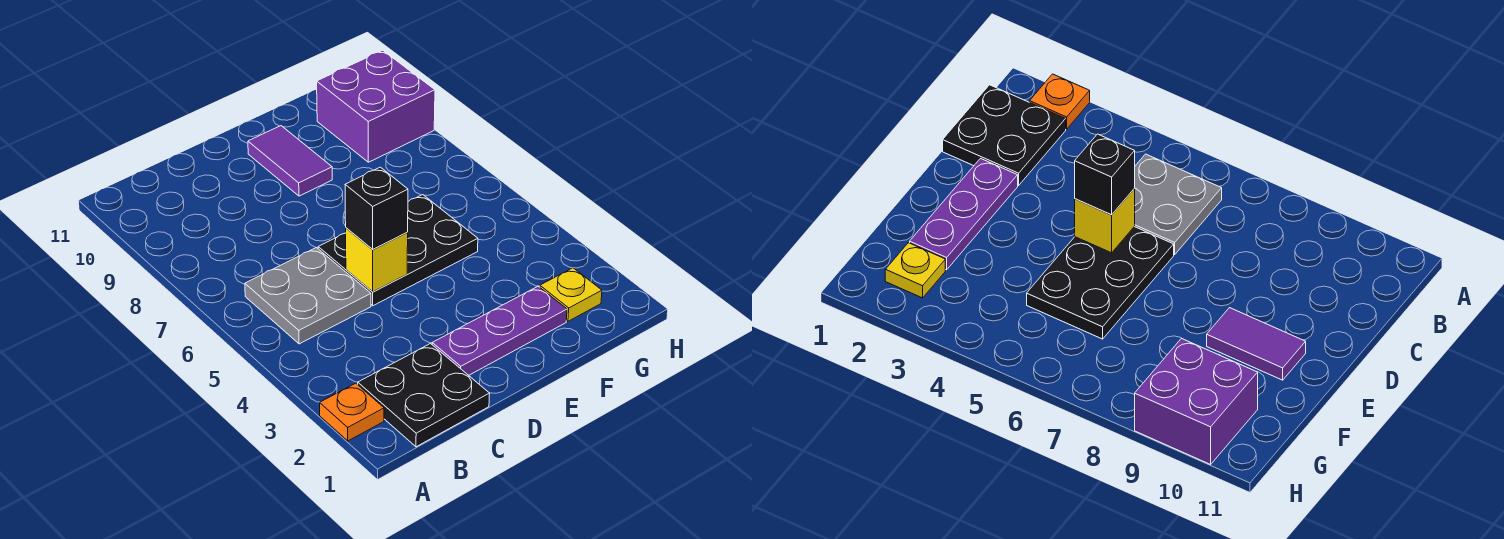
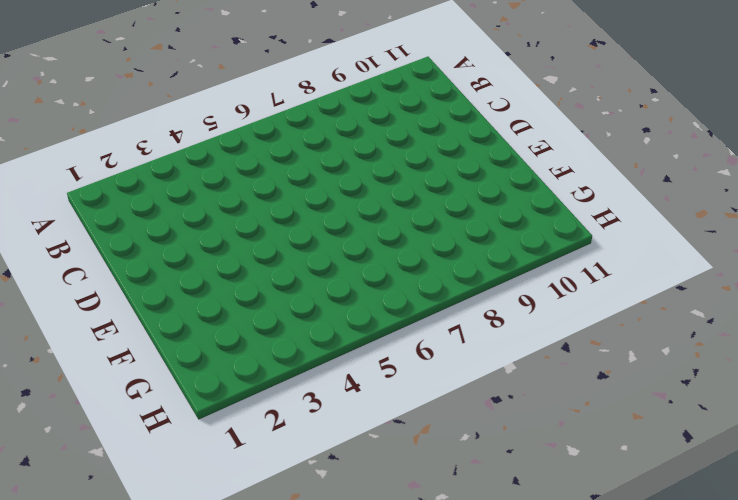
none -> orange plate A2 level 1
none -> black plate B1:C2 level 1

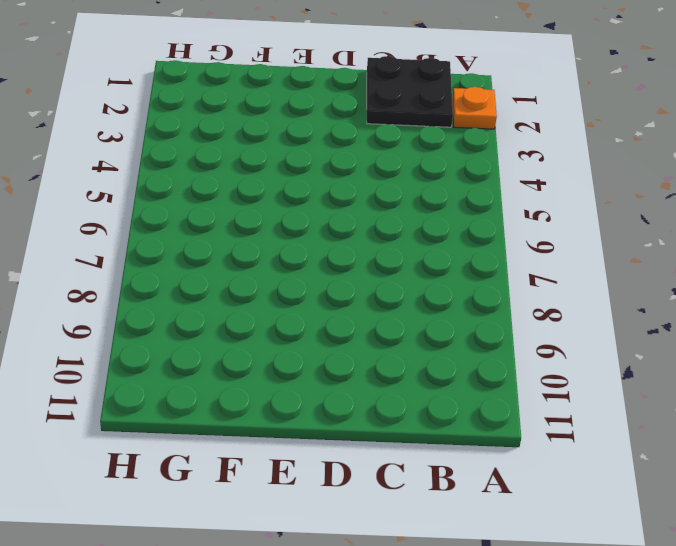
none -> grey plate B5:C6 level 1
none -> purple plate D2:F2 level 1

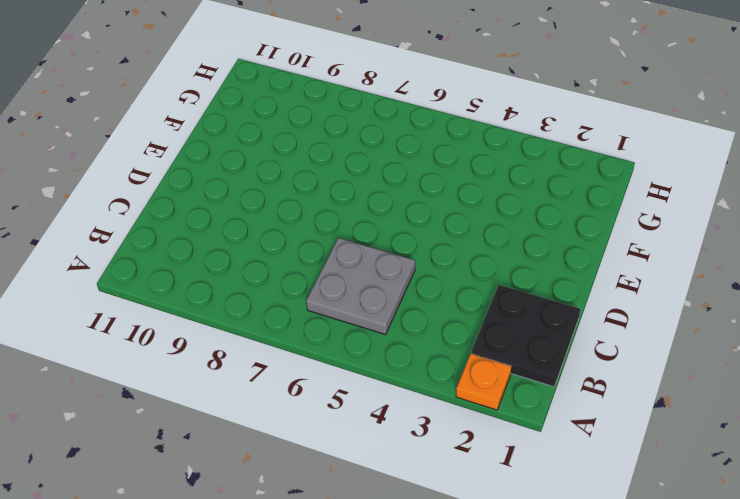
none -> purple plate D2:F2 level 1
none -> black plate D5:F6 level 1

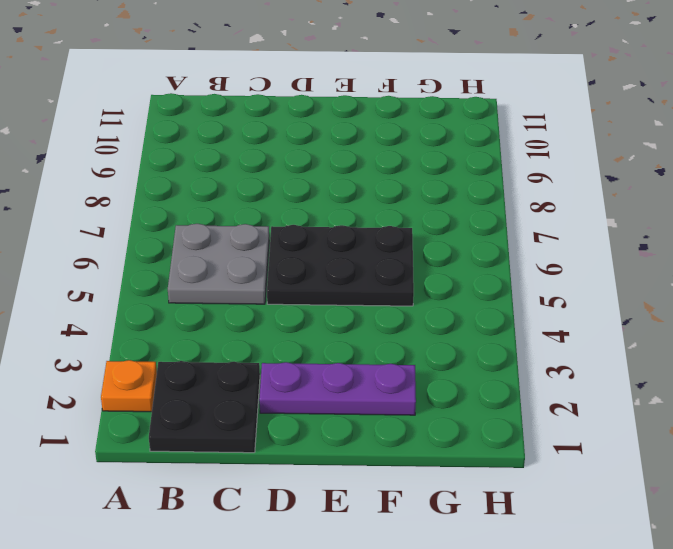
none -> purple tile E9:E10 level 1
none -> yellow plate G2 level 1

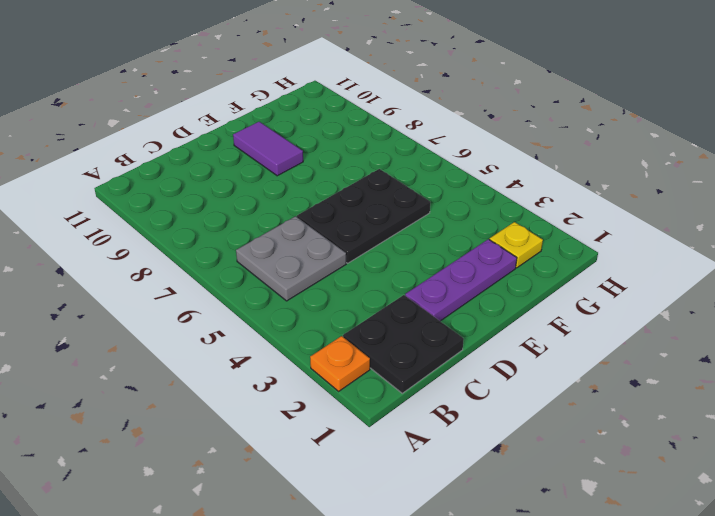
none -> purple brick G9:H10 level 1
none -> yellow brick D5 level 2

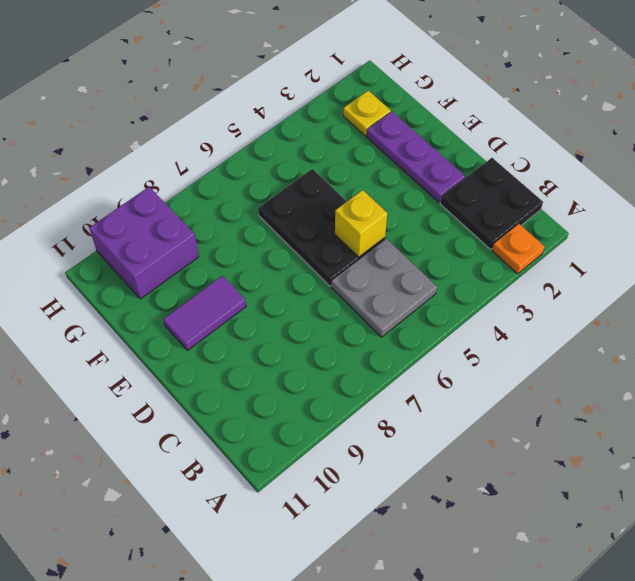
none -> black brick D5 level 3

